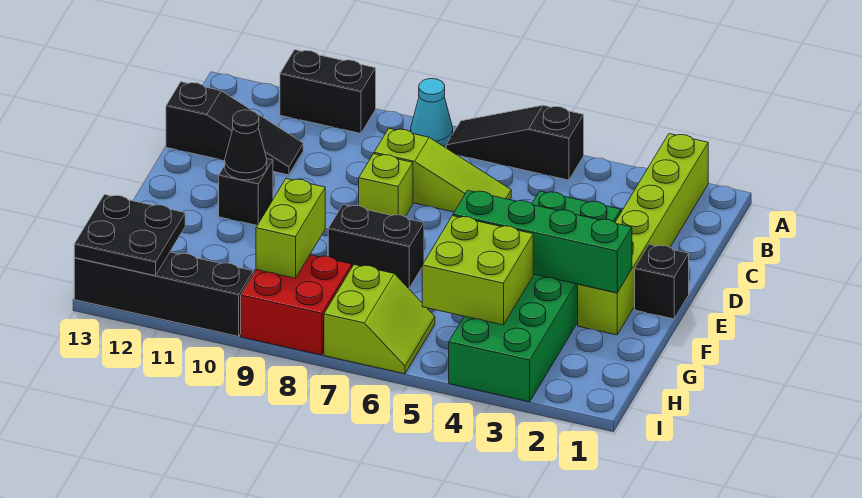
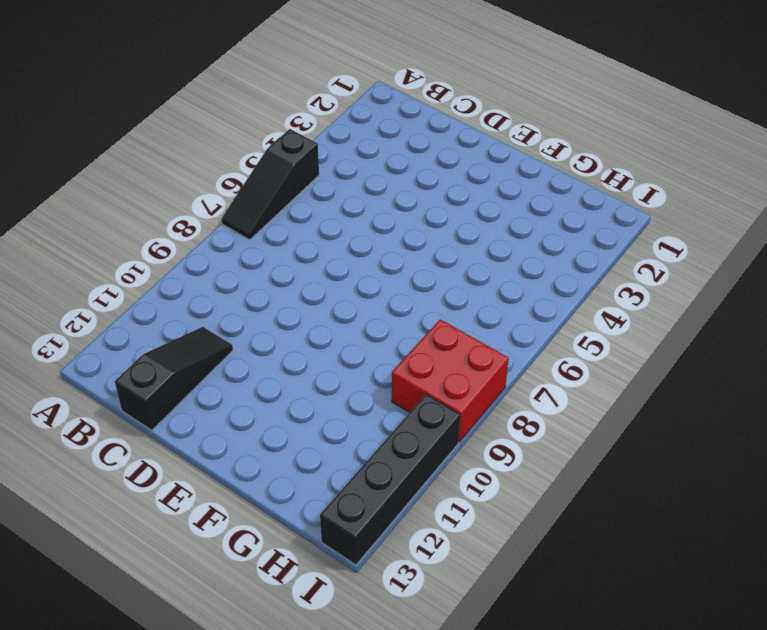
none -> lime brick A2:F2 level 1
none -> cyan cone A8 level 1
none -> black brick A10:A11 level 1

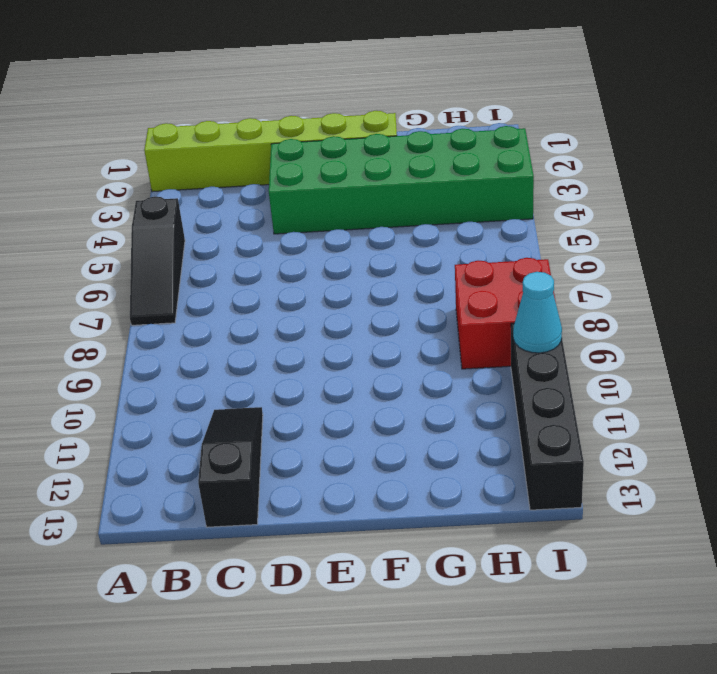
cyan cone I10 level 2 -> cyan cone A8 level 1
none -> black brick A10:A11 level 1
none -> lime slope C6:C8 level 1 top 8
none -> lime brick D8 level 1

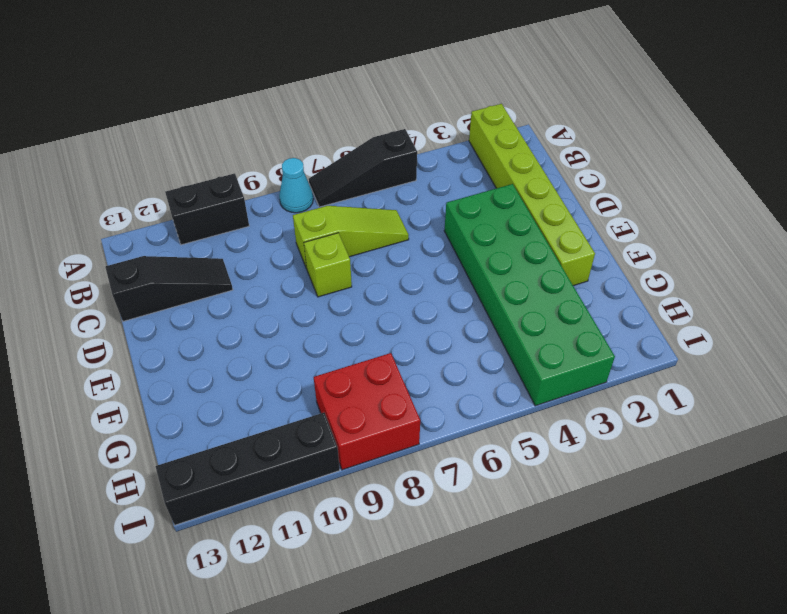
none -> black brick E1 level 1
none -> black brick E11 level 1
none -> black brick F7:F8 level 1

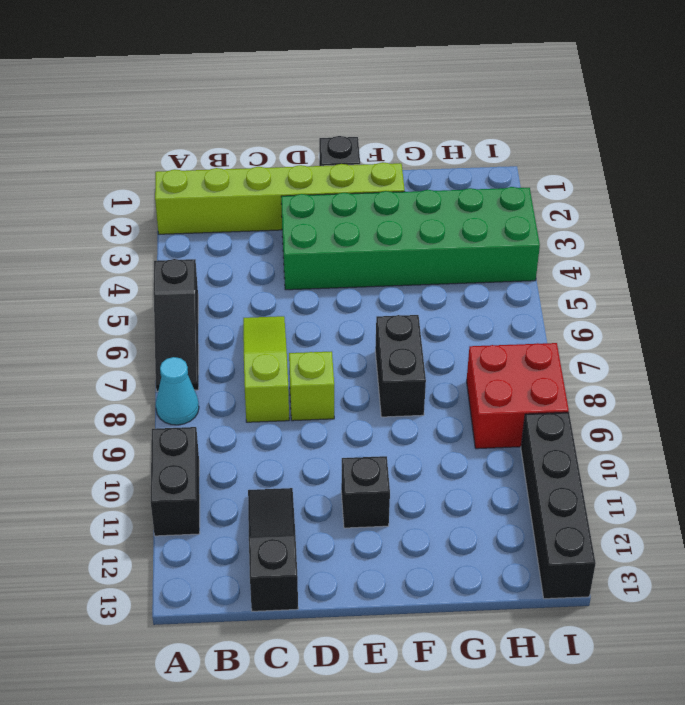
none -> lime slope H6:I7 level 1 top 7
none -> black cone E11 level 2
none -> green brick F2:F5 level 2

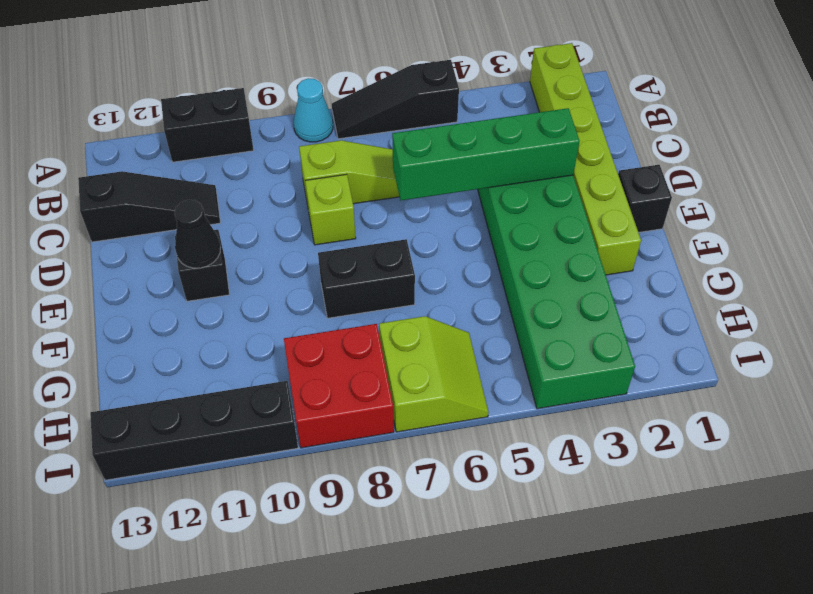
green brick D3:D6 level 2 -> green brick F2:F5 level 2
none -> lime brick G4:H5 level 2
none -> lime brick G9:H9 level 2
none -> black plate H12:I13 level 2

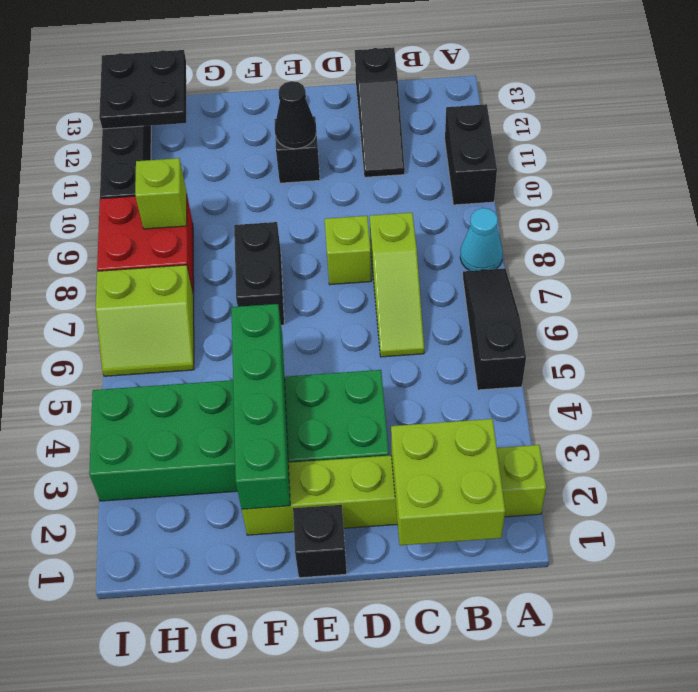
lime brick B1:C2 level 2 -> lime brick G4:H5 level 2
lime brick H9 level 2 -> lime brick G9:H9 level 2

